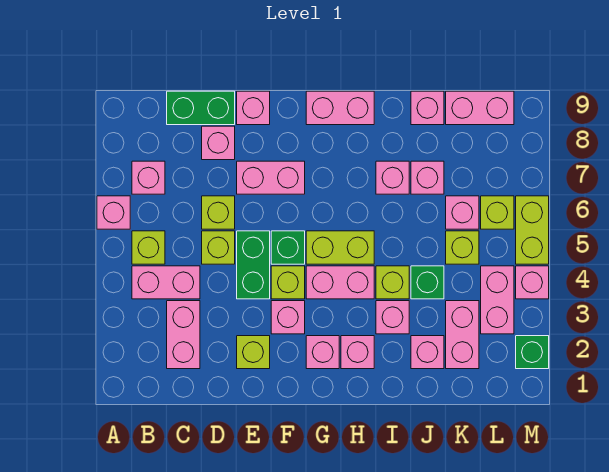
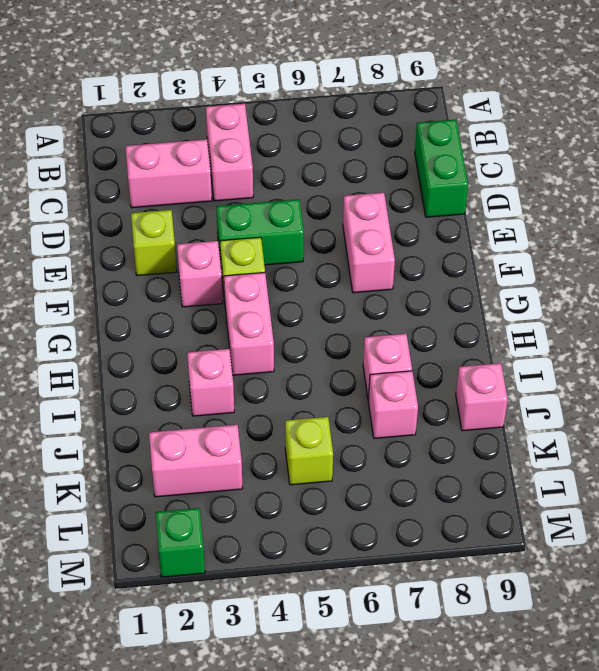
none -> pink brick A6 level 1
none -> lime brick B5 level 1
none -> pink brick B7 level 1
none -> lime brick D5 level 1

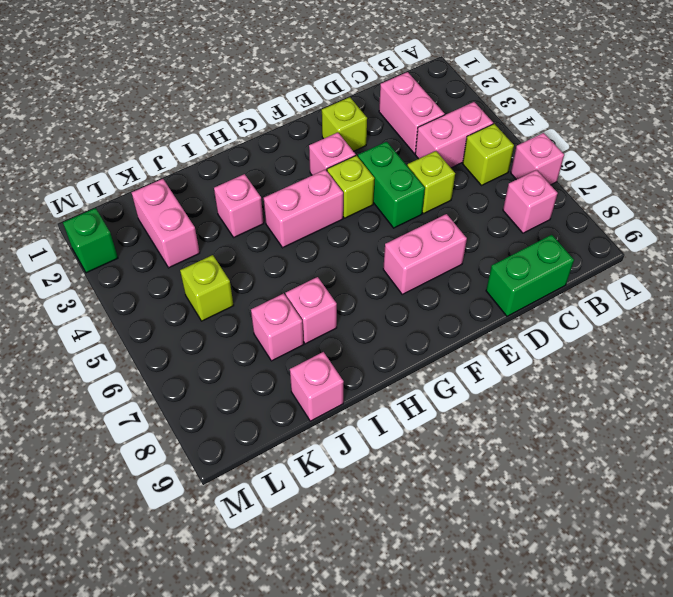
none -> lime brick D6 level 1
none -> pink brick D8 level 1
none -> pink brick E9 level 1
none -> green brick F5 level 1

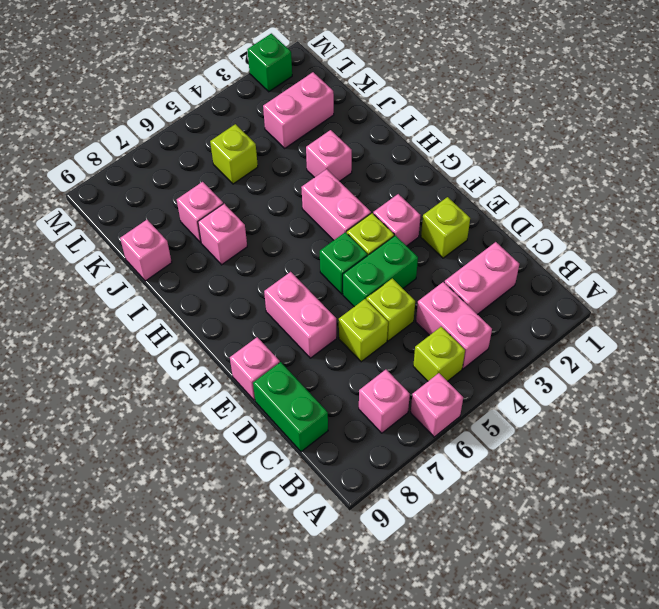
none -> pink brick D8 level 1
none -> pink brick G2 level 1
none -> lime brick G5:H5 level 1
none -> pink brick G9:H9 level 1

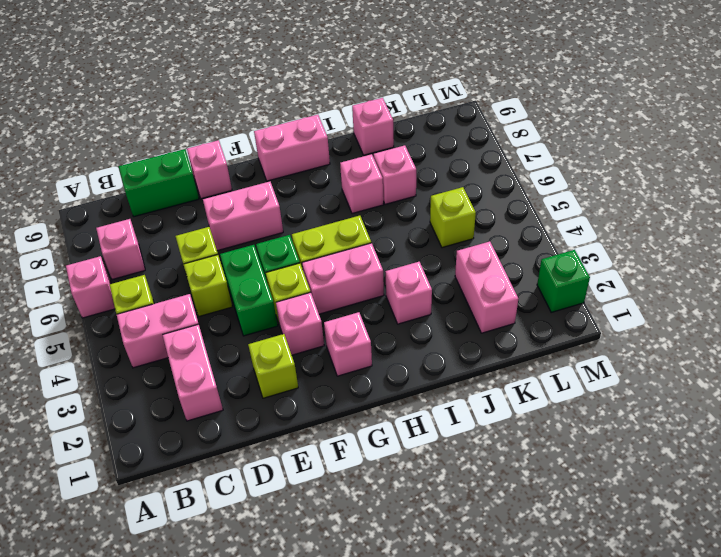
none -> pink brick D8 level 1
none -> pink brick H2 level 1
none -> lime brick I4 level 1
none -> pink brick J2 level 1

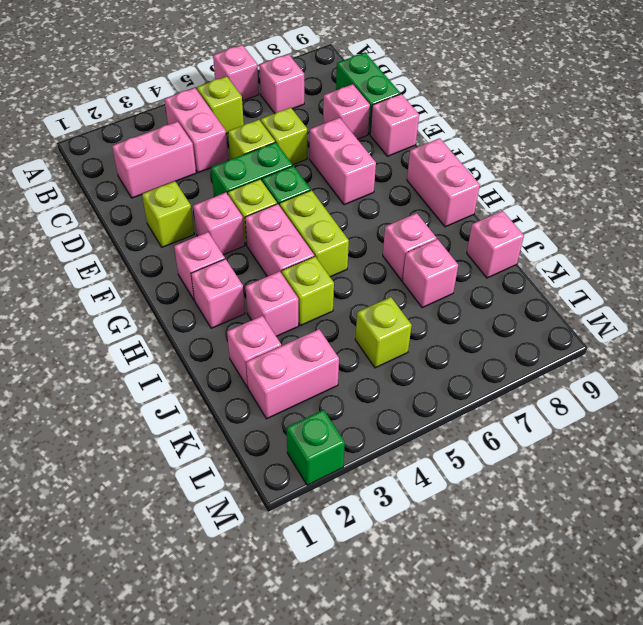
none -> green brick J4 level 1
none -> pink brick K6 level 1
none -> pink brick K9:L9 level 1
none -> pink brick L3:L4 level 1

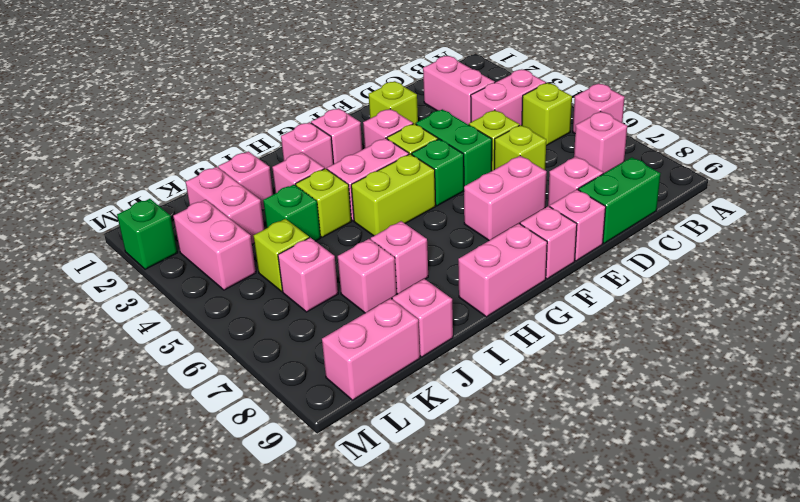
pink brick F9 level 1 -> pink brick M4 level 1
none -> lime brick L6 level 1
none -> lime brick M5:M6 level 1

